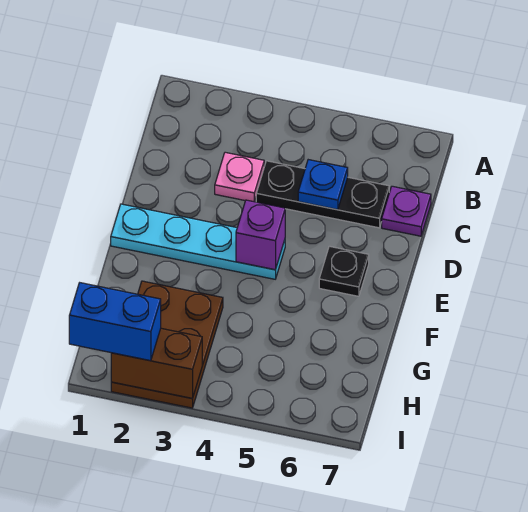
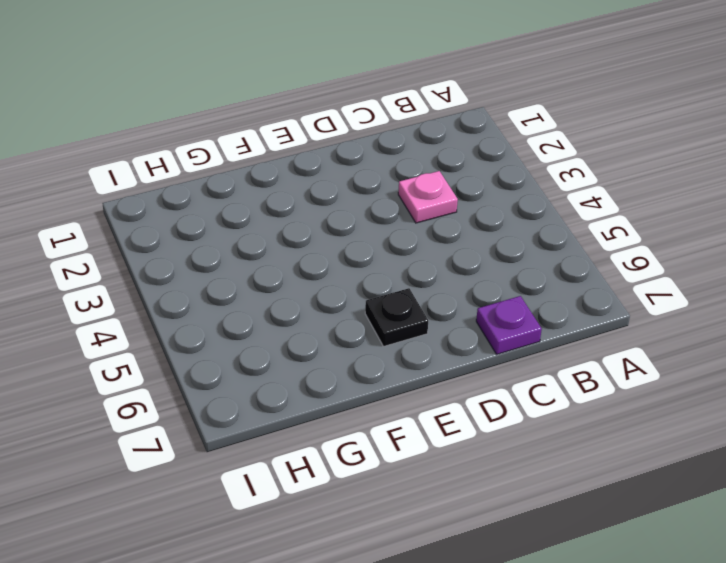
none -> black plate C4:C6 level 1
none -> cyan plate E1:E4 level 1

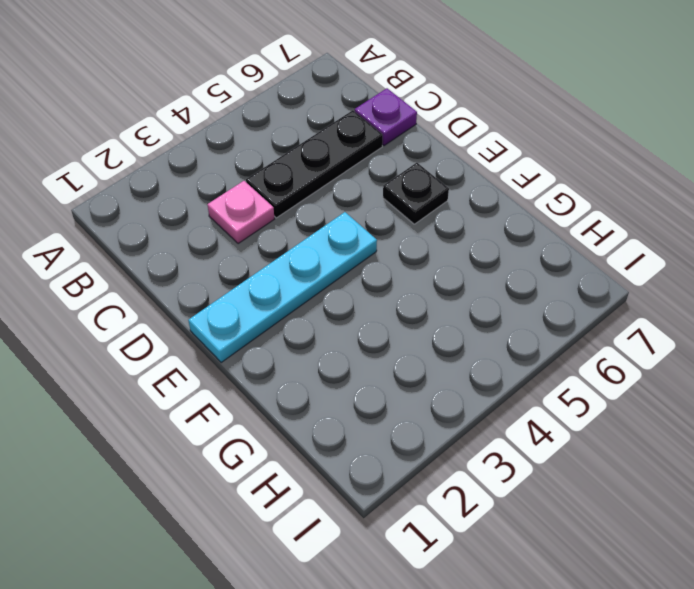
none -> brown plate G2:I3 level 1
none -> blue plate C5 level 2

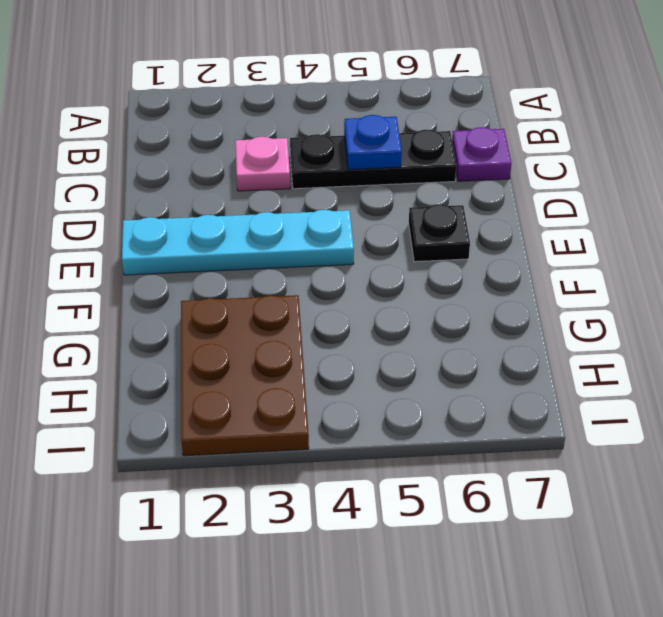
none -> purple brick E4 level 2
none -> brown brick I2:I3 level 2

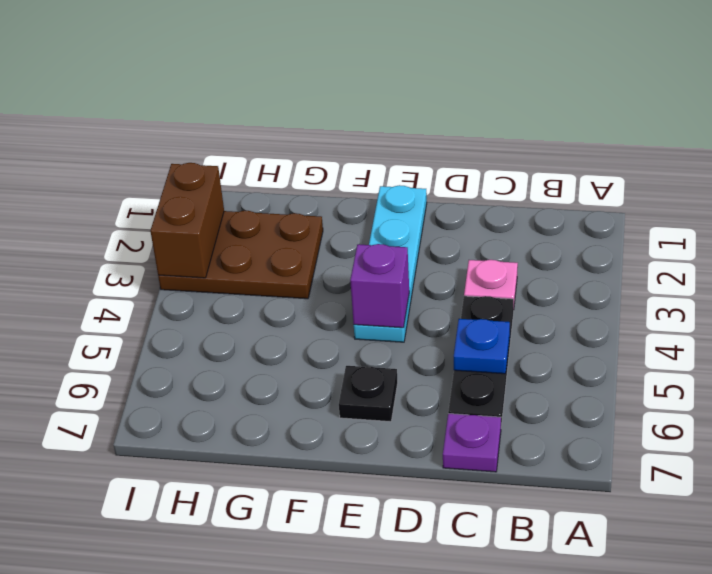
none -> blue brick I1:I2 level 3

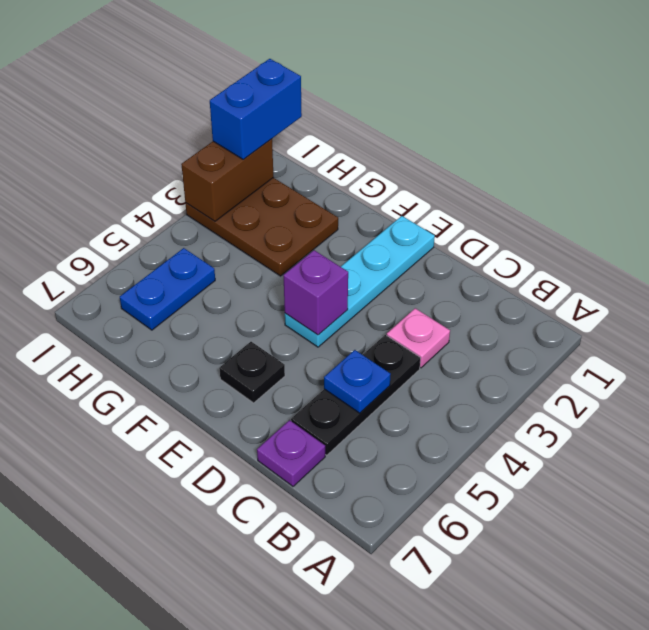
blue plate H5:H6 level 1 -> none

